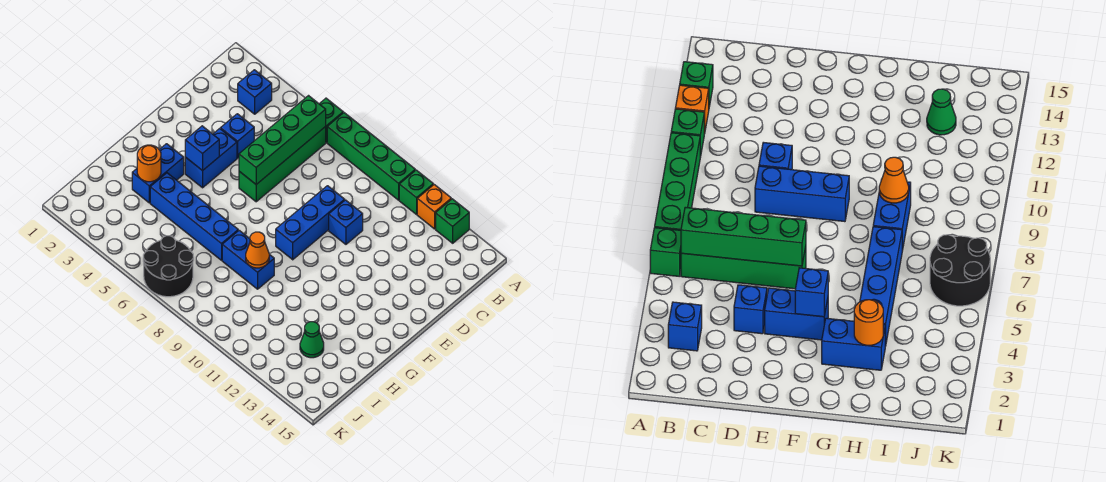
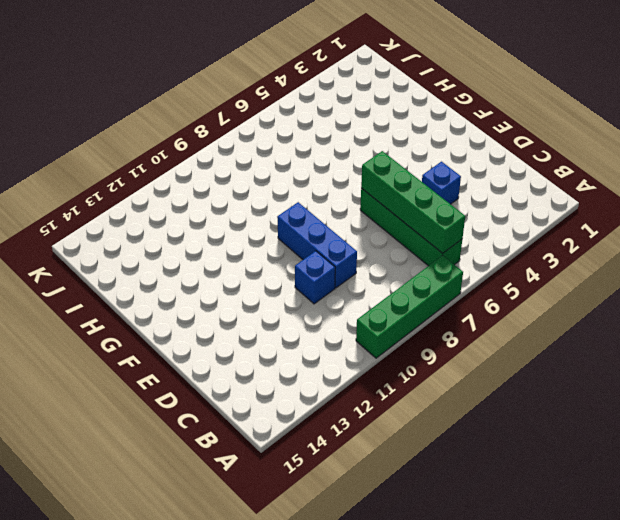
none -> green brick A6 level 1
none -> green brick A11 level 1
none -> orange brick A12 level 1

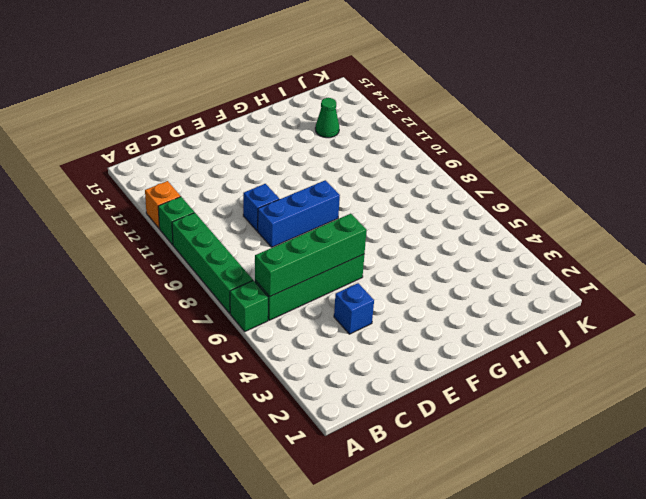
none -> green brick A13 level 1
none -> blue brick B3 level 1
none -> blue brick E4:F4 level 1

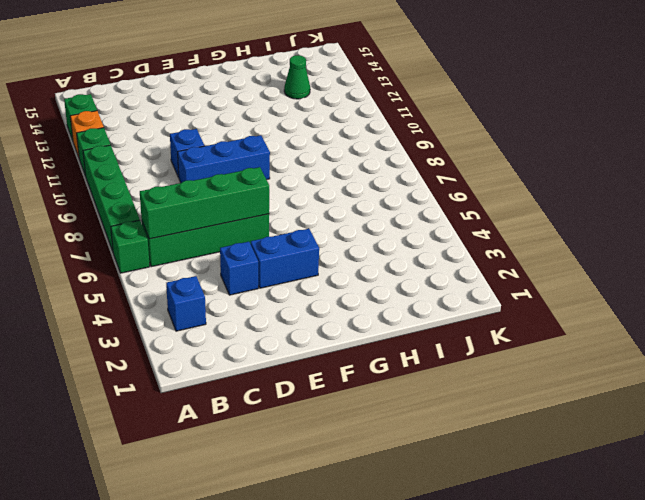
none -> blue brick G3:H3 level 1
none -> blue brick H4:H7 level 1
none -> blue brick H8:H9 level 1

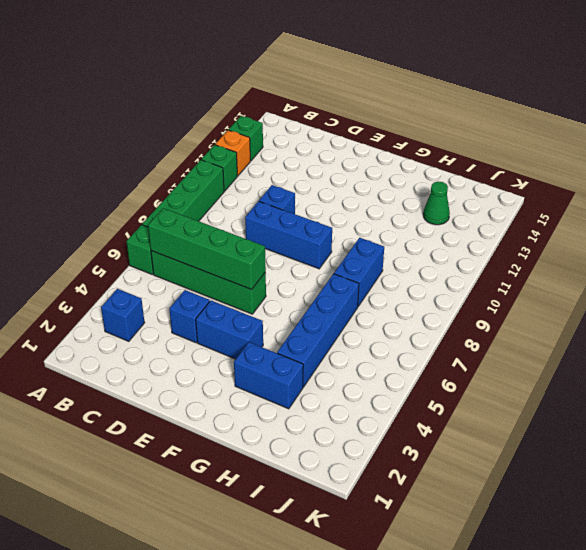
none -> black round brick J6:K7 level 1
none -> blue brick F4 level 2
none -> orange round brick H3 level 2

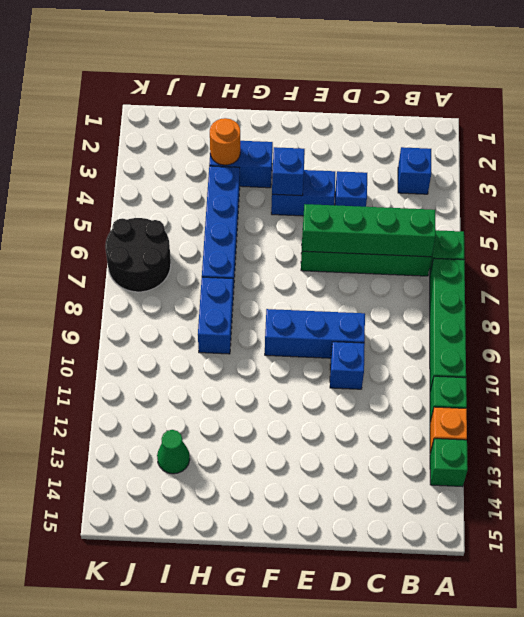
none -> orange cone H9 level 2

